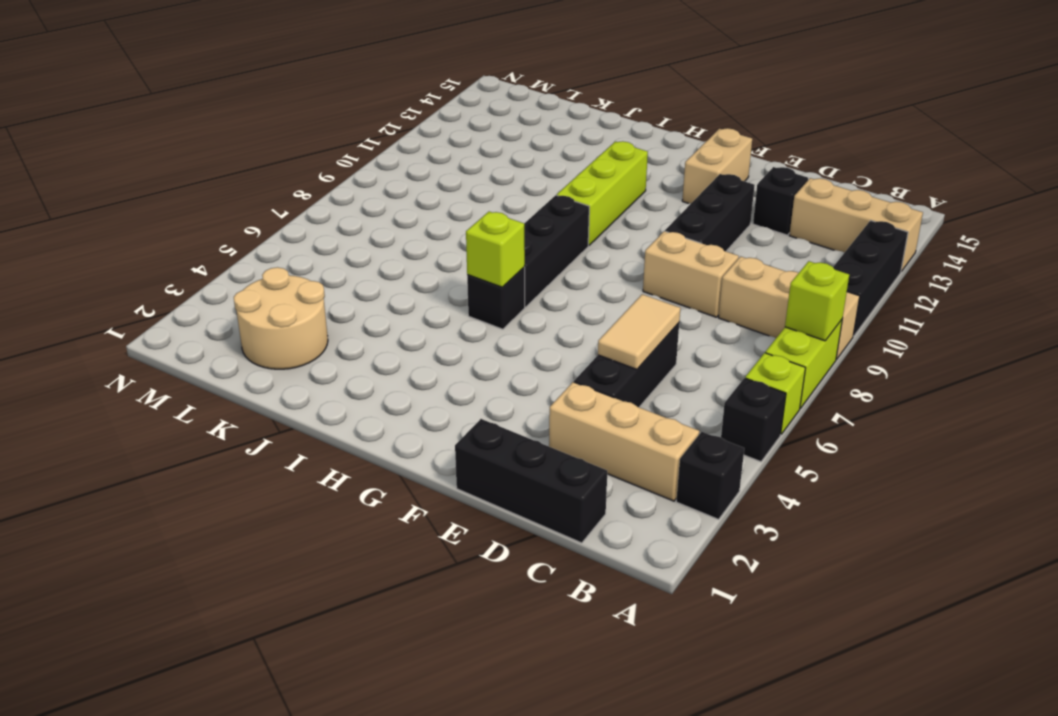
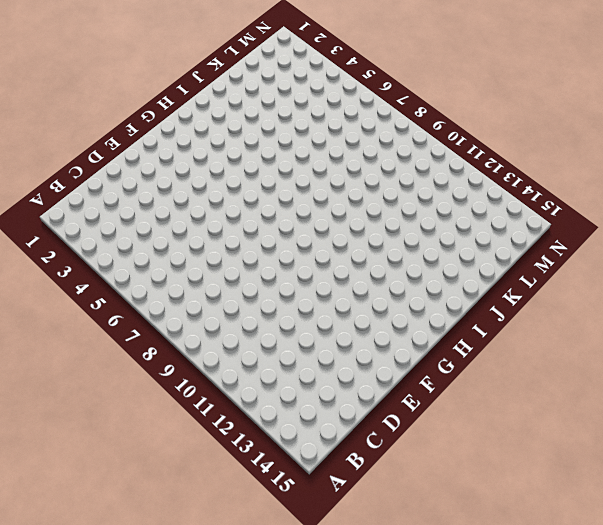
none -> black brick A3 level 1
none -> black brick A5 level 1
none -> lime brick A6 level 1

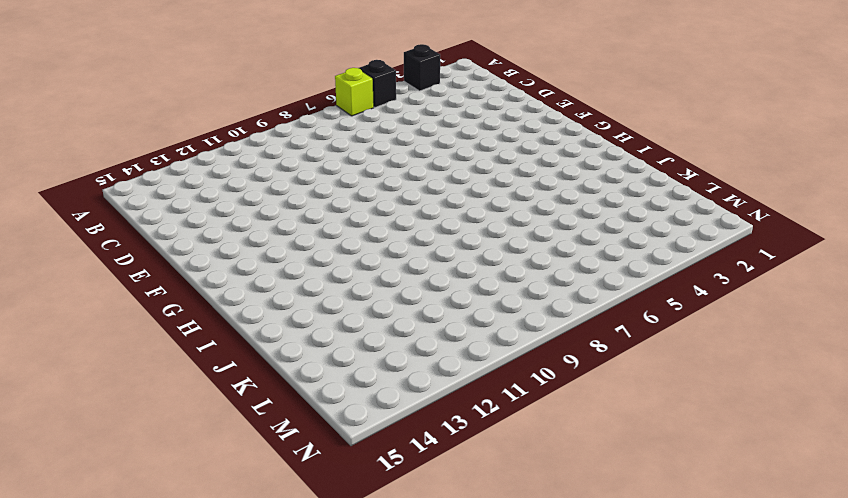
none -> lime brick A7:A8 level 1
none -> tan brick A9:C9 level 1
none -> black brick A10:A12 level 1

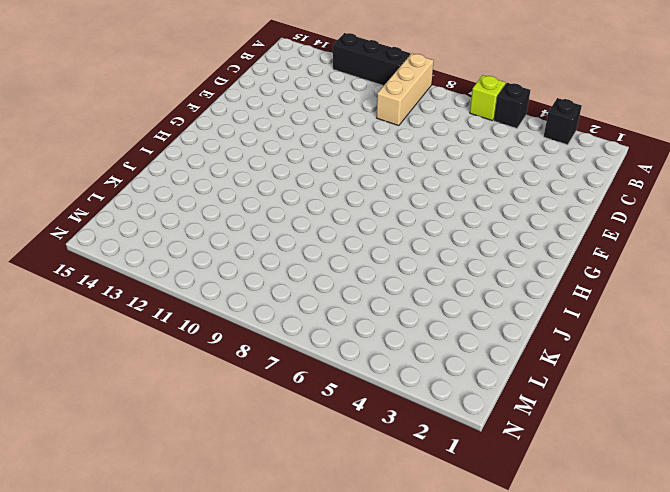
none -> lime brick A7:A8 level 1
none -> tan brick A13:C13 level 1
none -> tan brick B3:D3 level 1

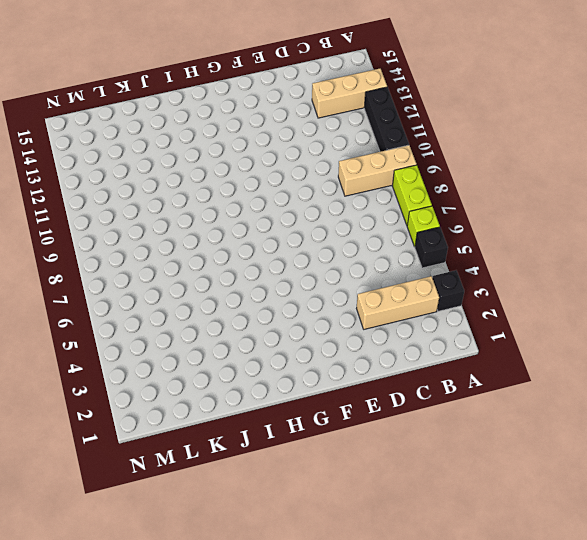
none -> black brick C1:E1 level 1
none -> black brick D4:D6 level 1
none -> tan brick D9:E9 level 1

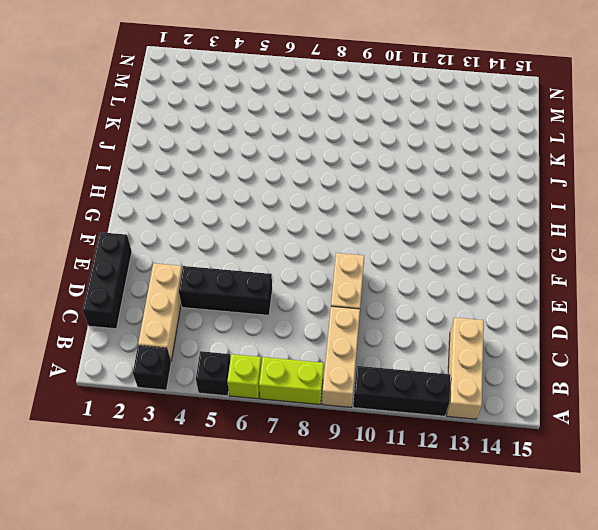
none -> black brick D13 level 1
none -> black brick E10:E12 level 1
none -> tan brick F13:F14 level 1

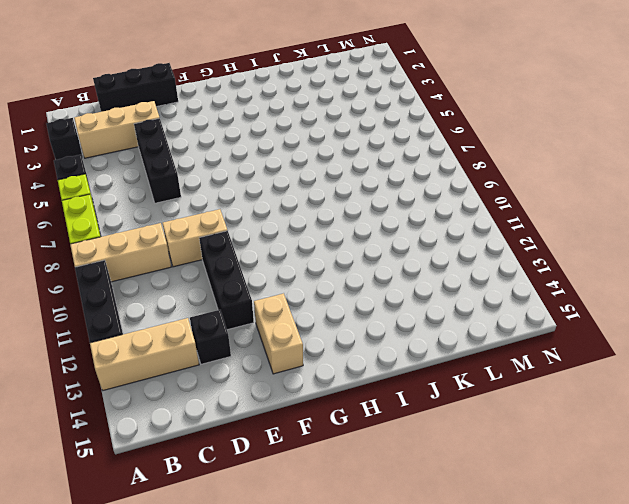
none -> black brick H6 level 1
none -> black brick H7:H9 level 1
none -> lime brick H10:H12 level 1

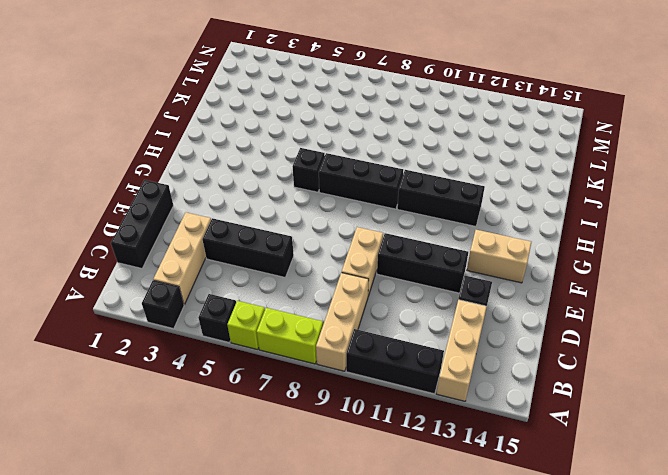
black brick H10:H12 level 1 -> lime brick H10:H12 level 1
none -> tan round brick K2:L3 level 1
none -> lime brick A8 level 2
none -> tan tile D5:D6 level 2

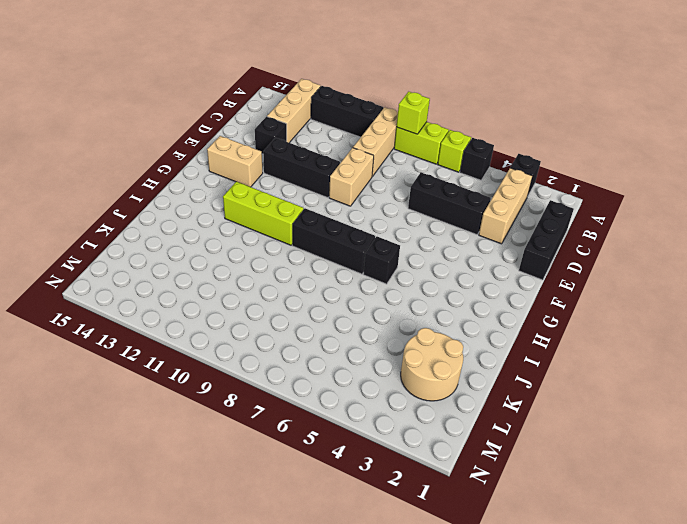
none -> tan tile D5:D6 level 2
none -> lime brick H6 level 2

